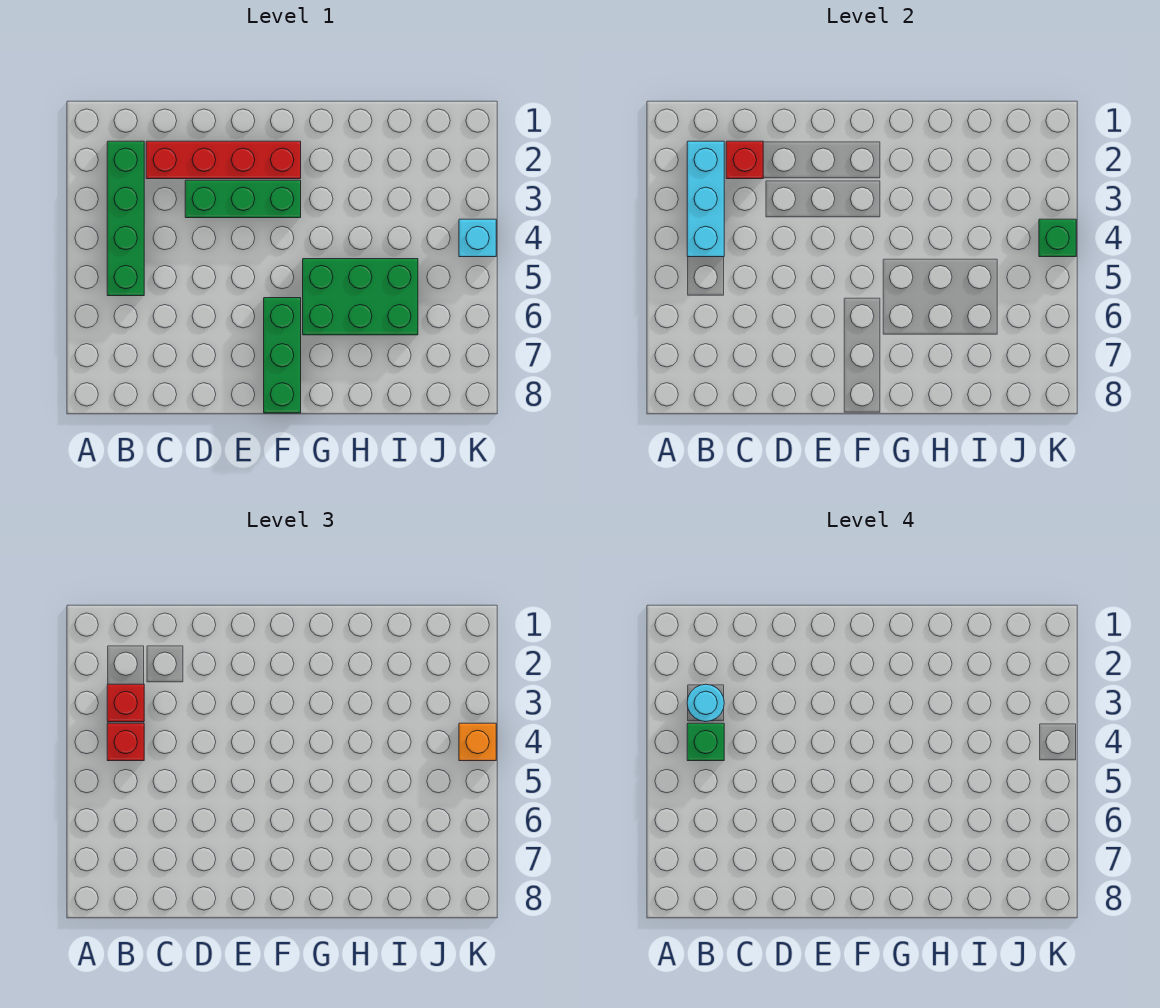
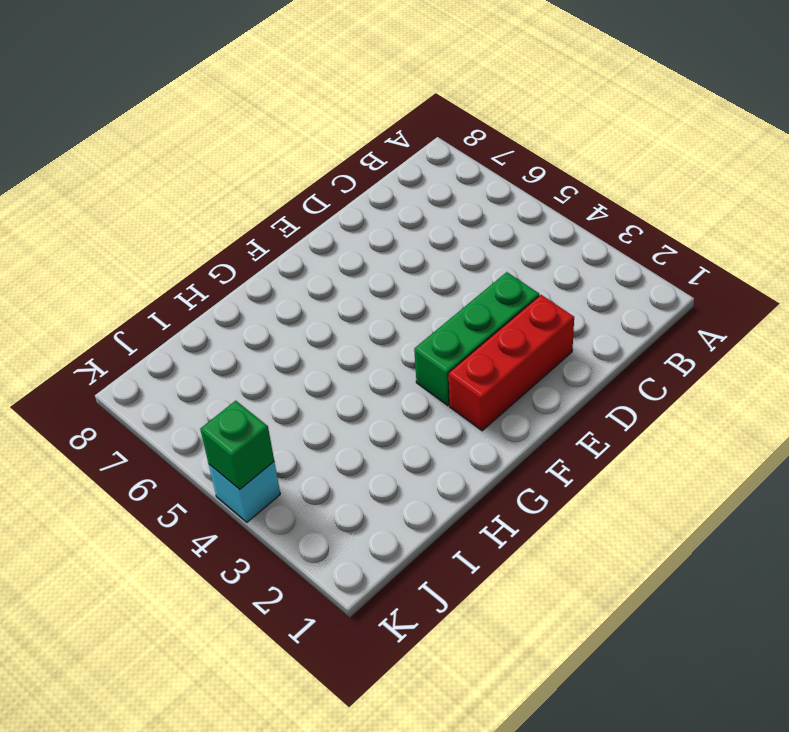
red brick D2:F2 level 1 -> red brick C2:F2 level 1
none -> green brick B2:B5 level 1
none -> green brick F6:F8 level 1
none -> green brick G5:I6 level 1

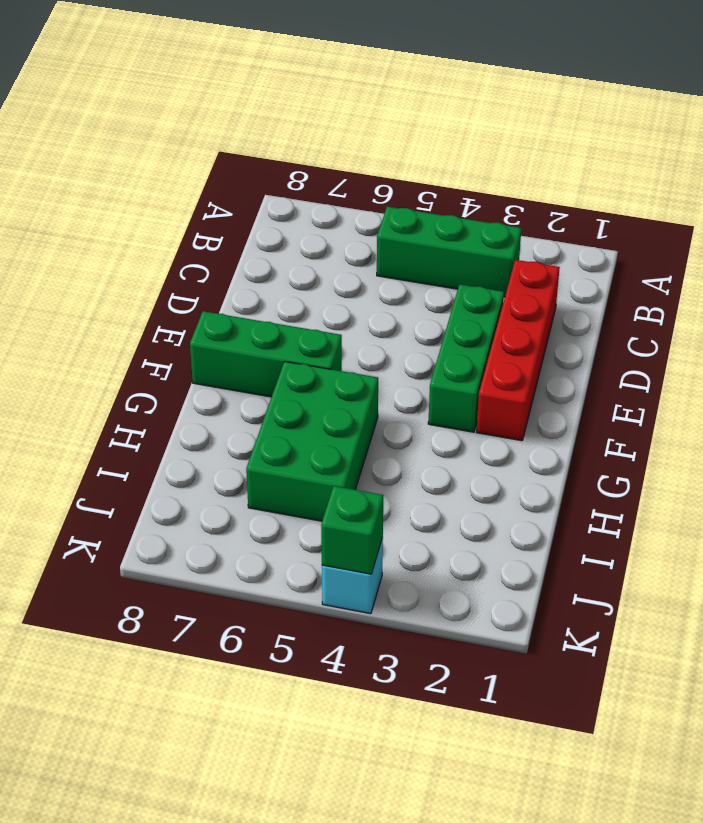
green brick B3:B5 level 1 -> green brick B2:B5 level 1
none -> cyan brick B2:B4 level 2
none -> red brick C2 level 2
none -> red brick B3 level 3

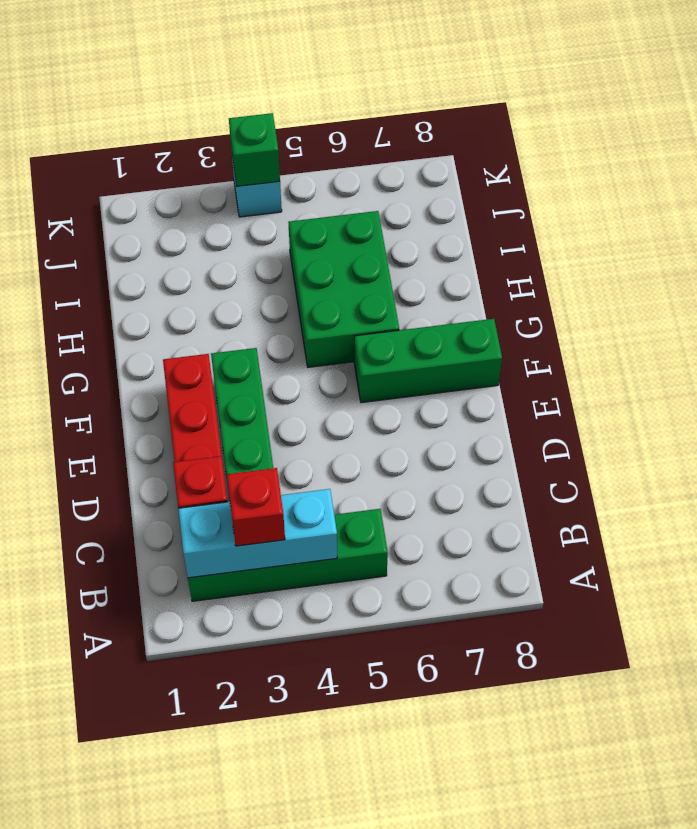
none -> red brick B4 level 3
none -> orange brick K4 level 3
none -> cyan round brick B3 level 4

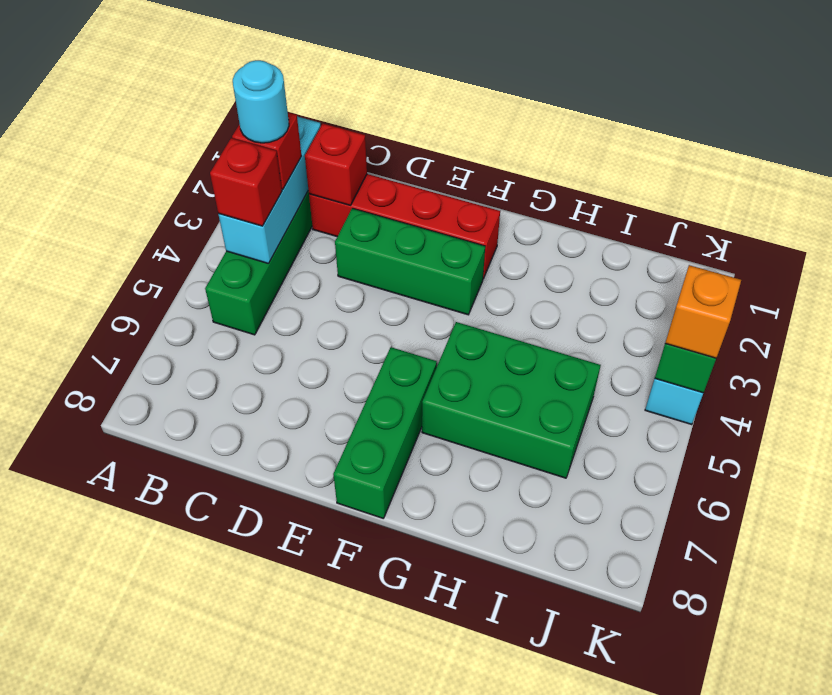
none -> green brick B4 level 4

